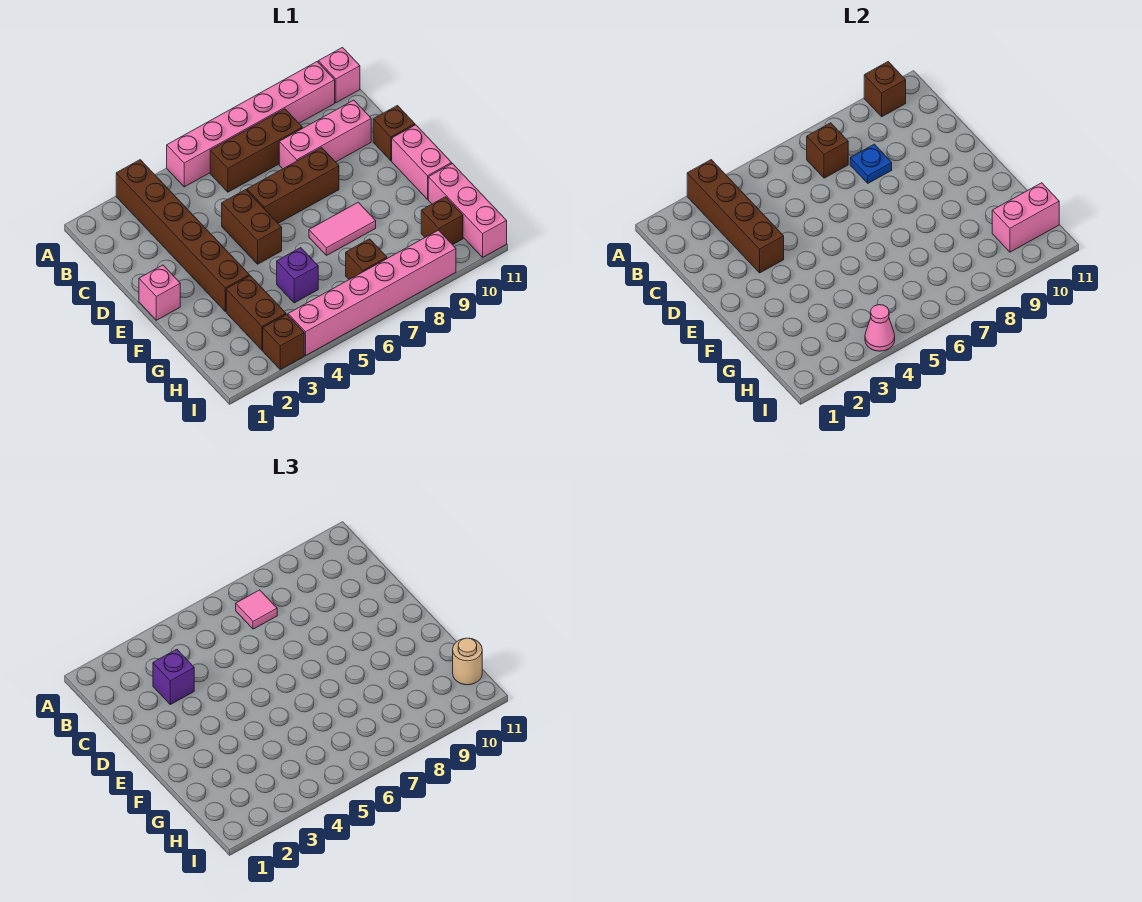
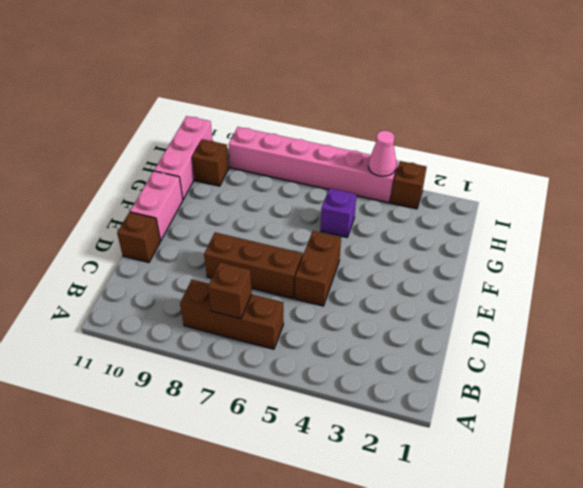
none -> brown brick A3:F3 level 1
none -> pink brick A5:A10 level 1
none -> pink brick A11 level 1

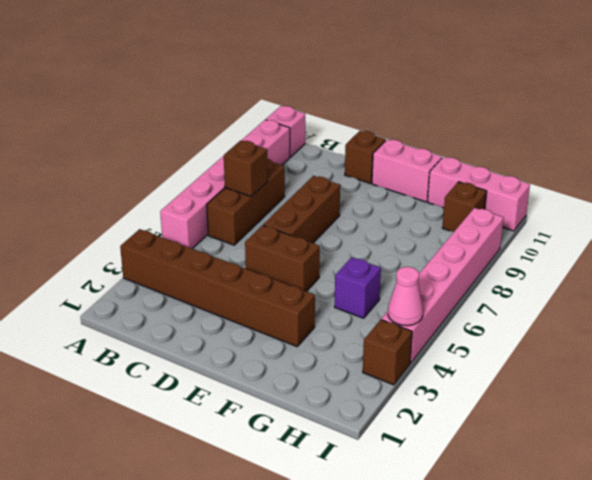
none -> pink brick C8:C10 level 1
none -> pink brick E1 level 1
none -> pink tile F7:F8 level 1

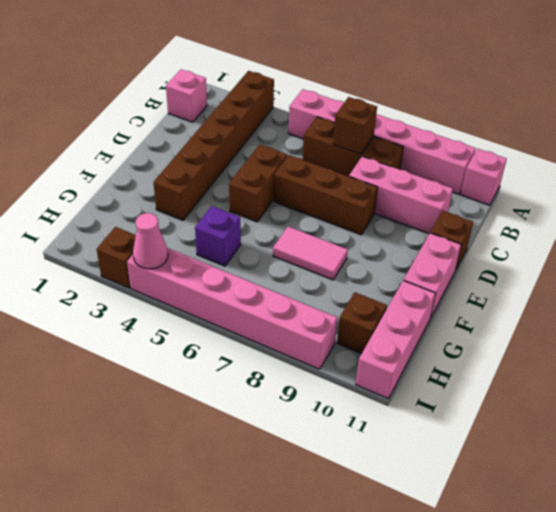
pink brick B1 level 1 -> pink brick E1 level 1
none -> brown brick G3:H3 level 1
none -> brown brick H7 level 1
none -> brown brick A3:D3 level 2

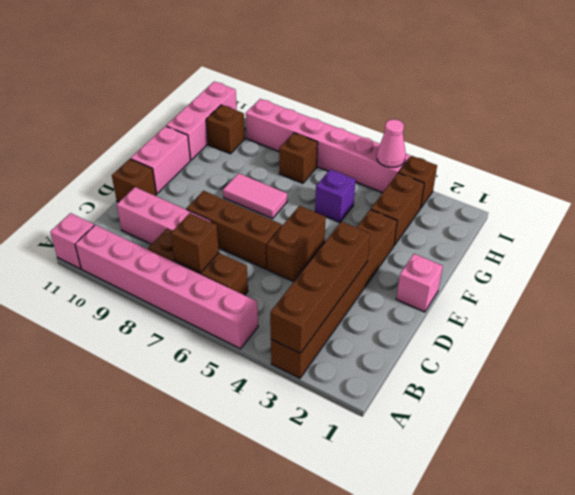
none -> brown brick A10 level 2
none -> blue plate C8 level 2
none -> pink brick H10:H11 level 2

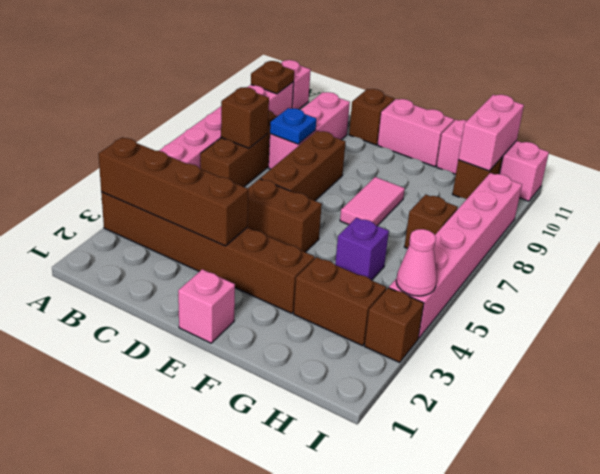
brown plate A10 level 2 -> brown brick A10 level 2
none -> pink tile B7 level 3
none -> purple brick C3 level 3
none -> tan round brick H11 level 3

